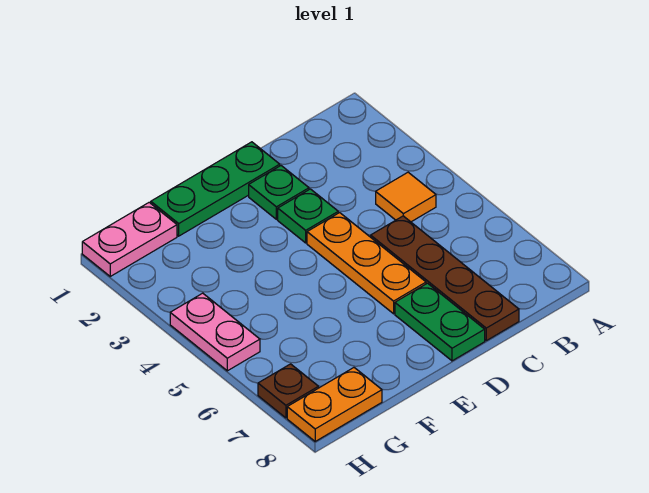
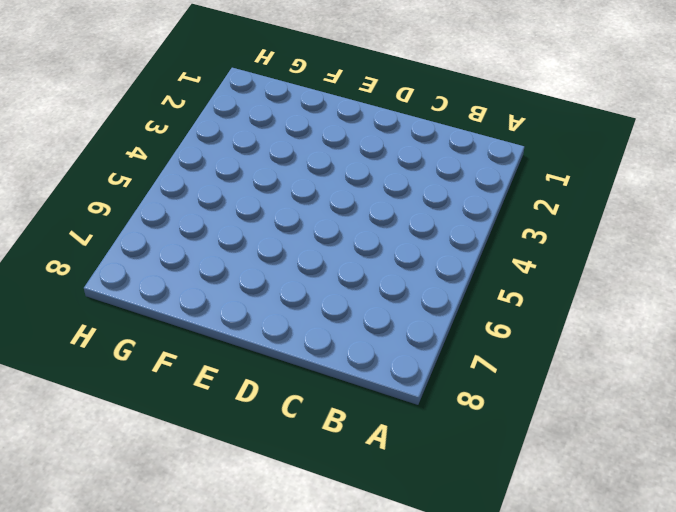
none -> orange tile B4 level 1
none -> brown plate C5:C8 level 1

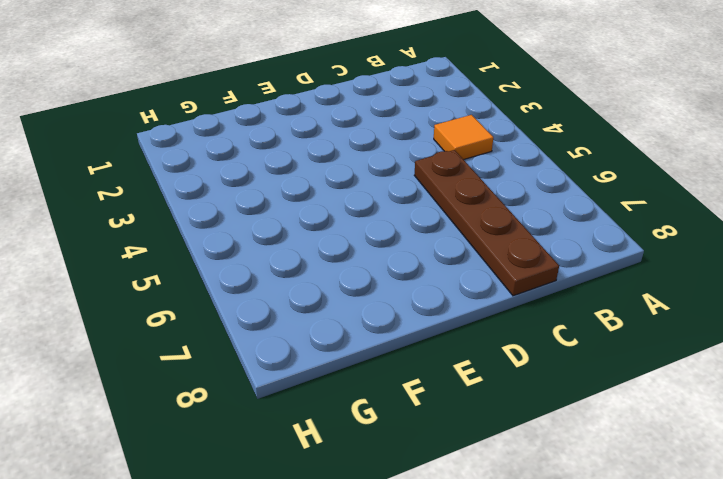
none -> green plate D1:F1 level 1
none -> green plate D2 level 1

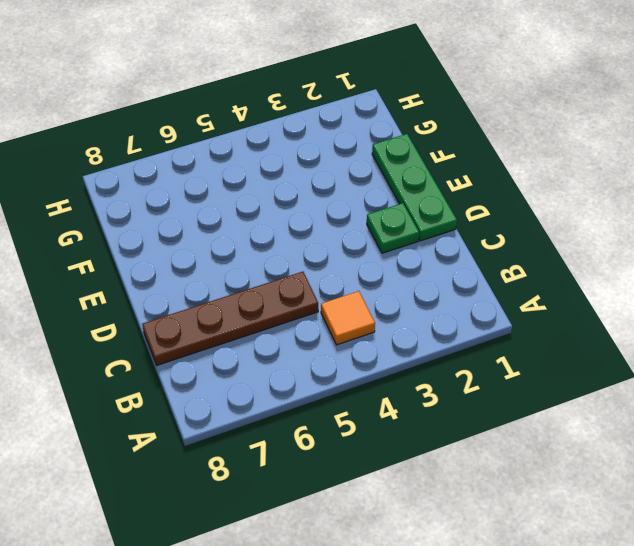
none -> green plate D3 level 1
none -> orange plate D4:D6 level 1

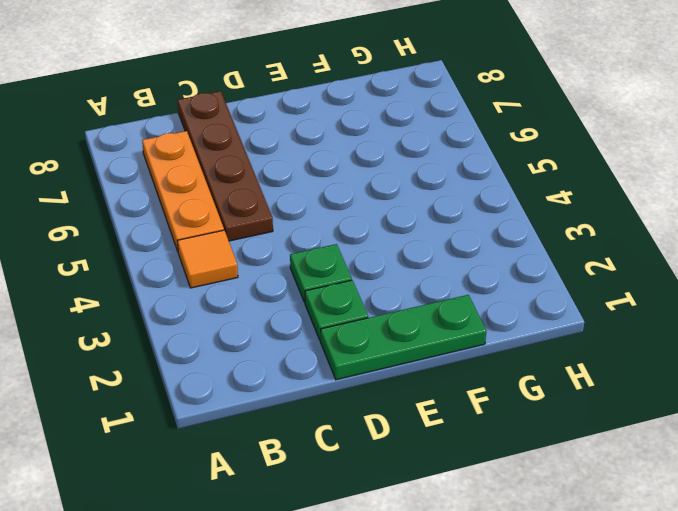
orange plate B5:B7 level 1 -> orange plate D4:D6 level 1
none -> green plate D7:D8 level 1
none -> pink plate G1:H1 level 1

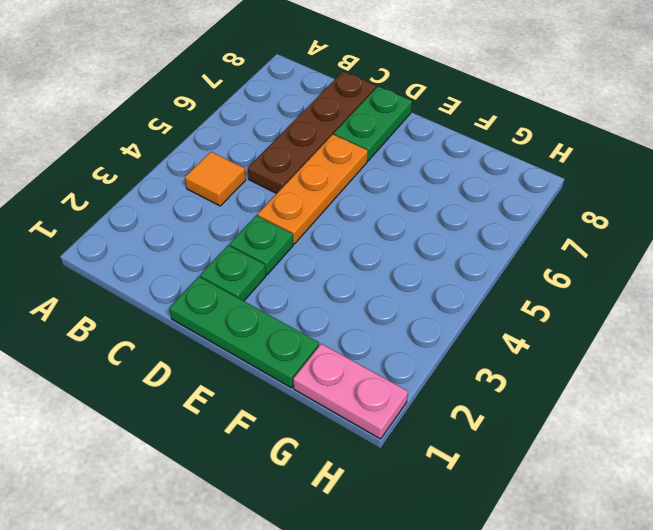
none -> orange plate G8:H8 level 1
none -> pink plate H4:H5 level 1

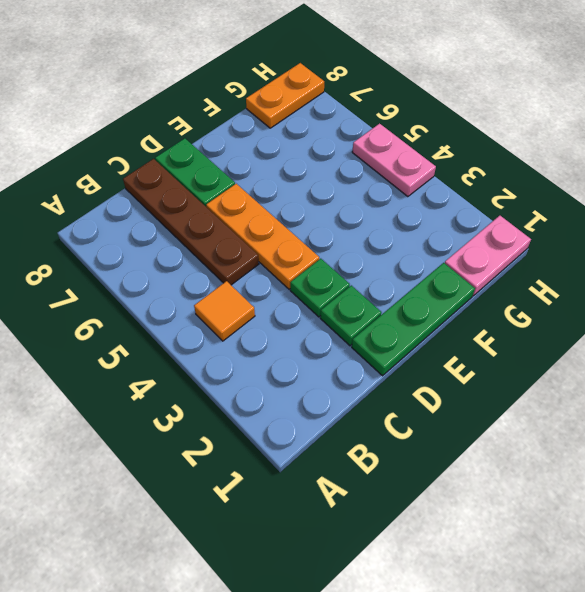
none -> brown plate H7 level 1

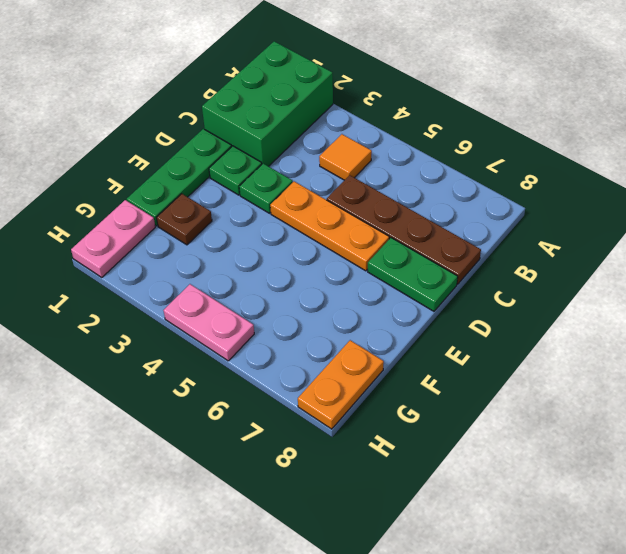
green brick A1:C2 level 1 -> none
brown plate F2 level 1 -> brown plate H7 level 1

